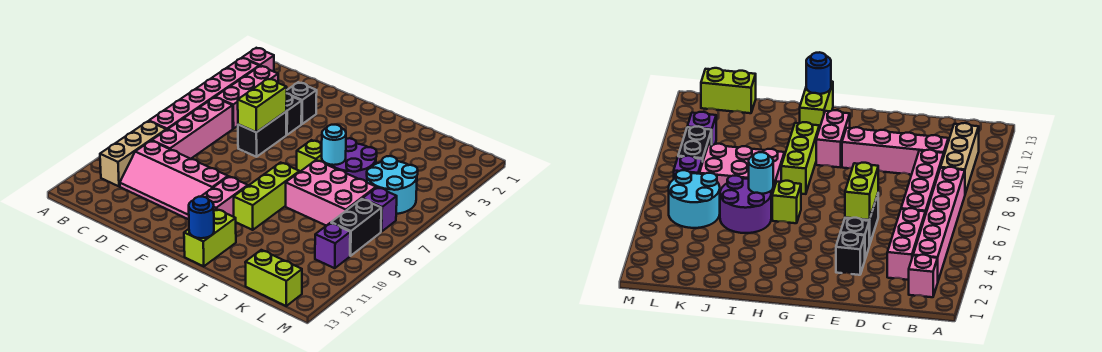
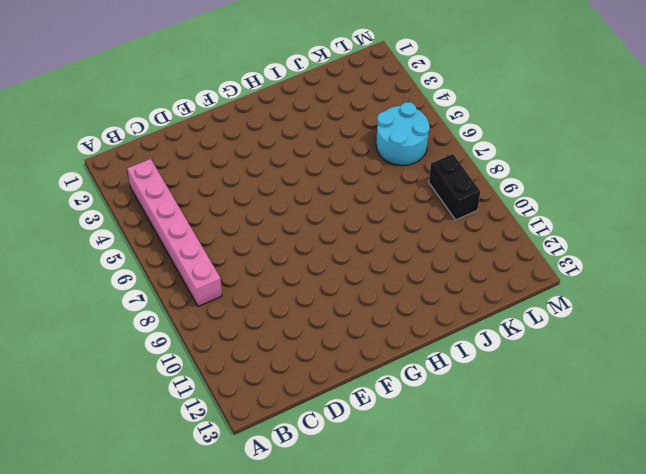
none -> pink brick B2 level 1
none -> tan brick B9:B11 level 1
none -> pink brick C3:C5 level 1

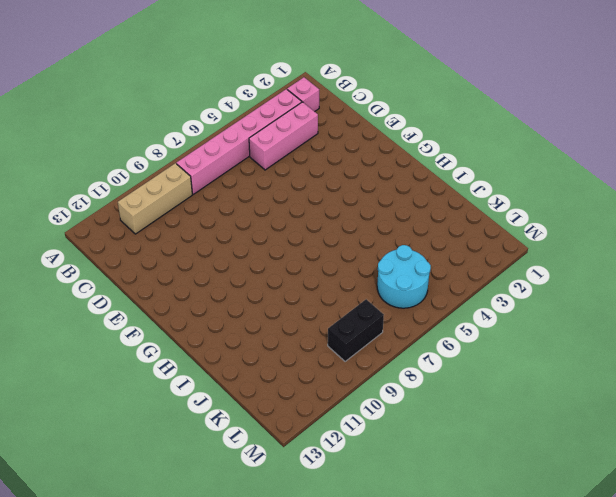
none -> pink brick C6:C9 level 1
none -> pink slope C10:F11 level 1 top 10
none -> black brick E3 level 1

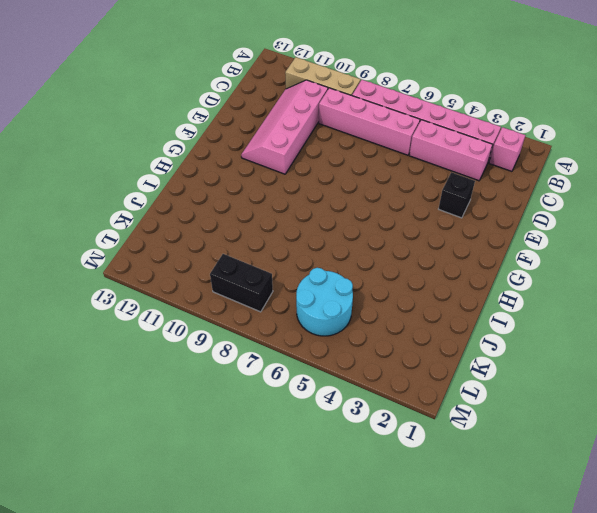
none -> black brick E4 level 1
none -> black brick E5:E6 level 1
none -> pink brick G10:G11 level 1

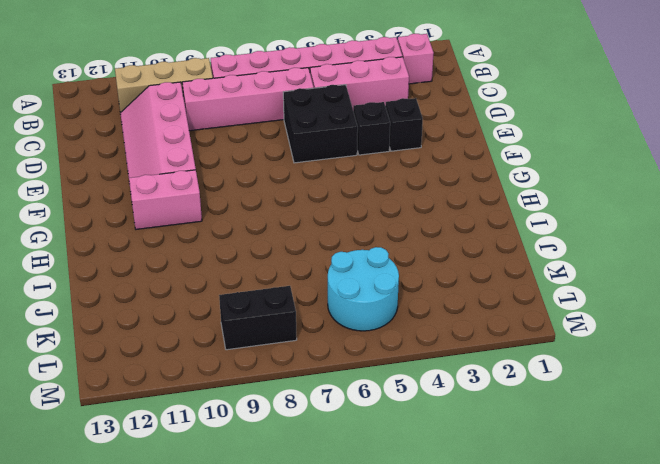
black brick D5:E6 level 1 -> black brick E5:E6 level 1
none -> lime brick H6 level 1
none -> lime brick H8:H10 level 1
none -> lime brick H12:H13 level 1

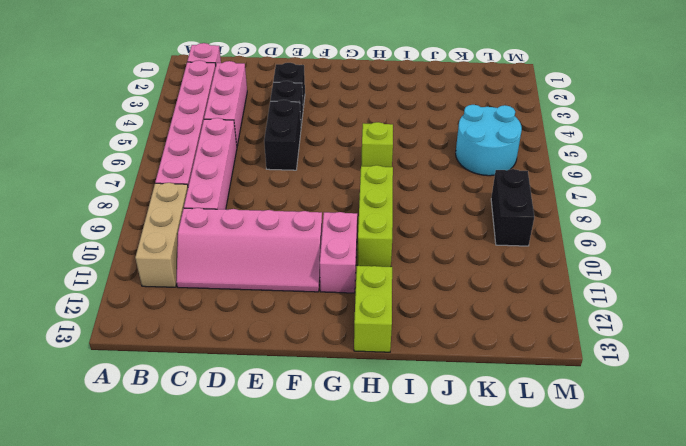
none -> purple round brick I5:J6 level 1
none -> pink brick I7:K8 level 1
none -> lime brick K13:L13 level 1

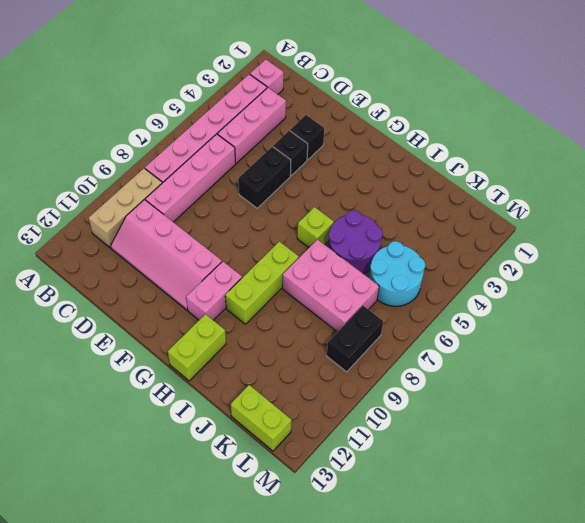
none -> purple brick L7 level 1
none -> purple brick L10 level 1
none -> lime brick E5:E6 level 2

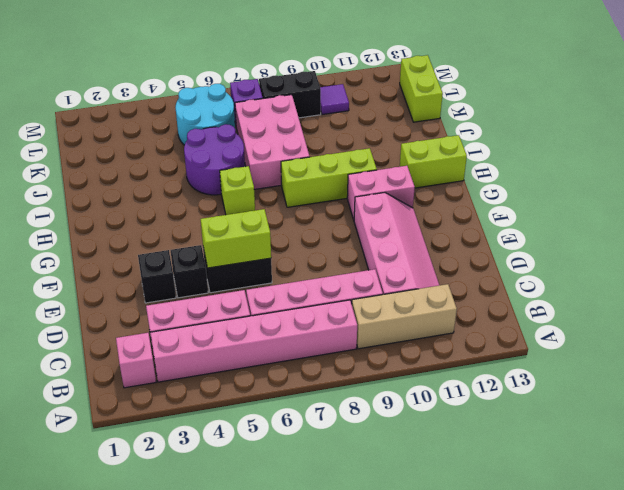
purple tile L10 level 1 -> purple brick L10 level 1
none -> blue round brick H13 level 2
none -> cyan round brick I6 level 2

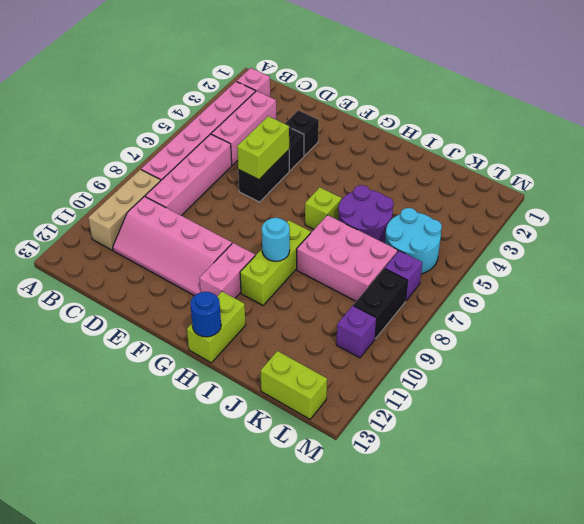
cyan round brick H9 level 2 -> cyan round brick I6 level 2

